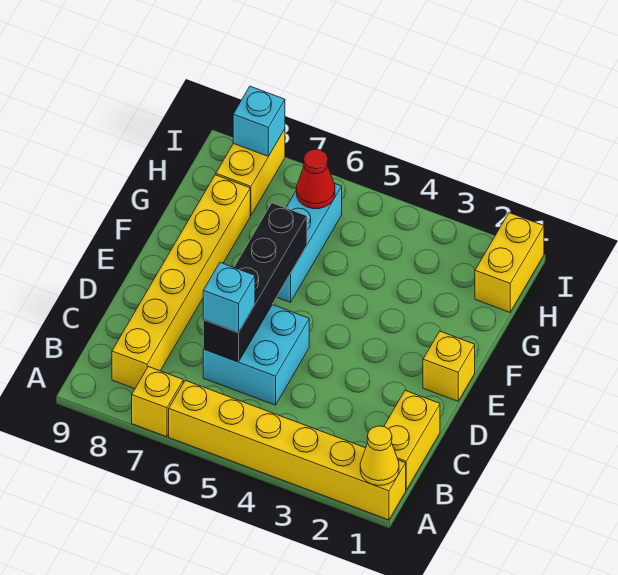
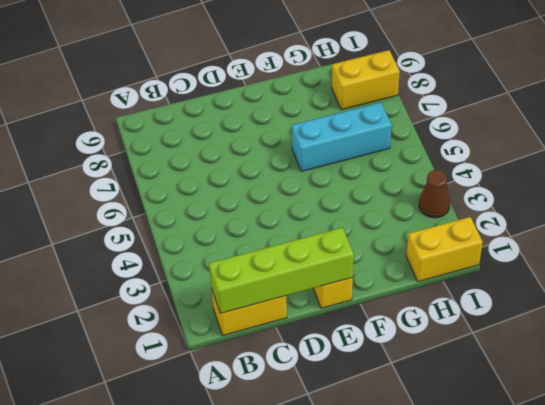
lime brick B1:E1 level 2 -> none
brown cone I3 level 1 -> none
none -> yellow brick A1:A6 level 1
none -> yellow brick A7 level 1
none -> yellow brick B8:G8 level 1

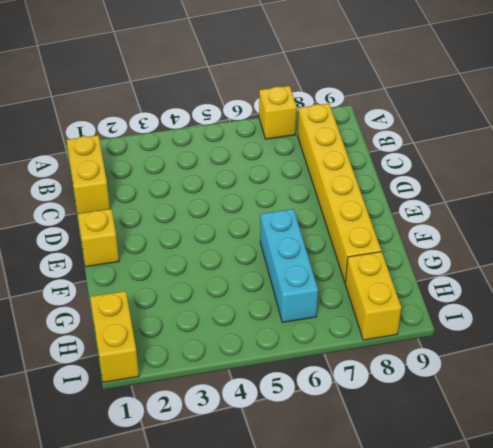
none -> yellow brick A1:A6 level 1
none -> cyan brick C5:D6 level 1
none -> yellow cone A1 level 2

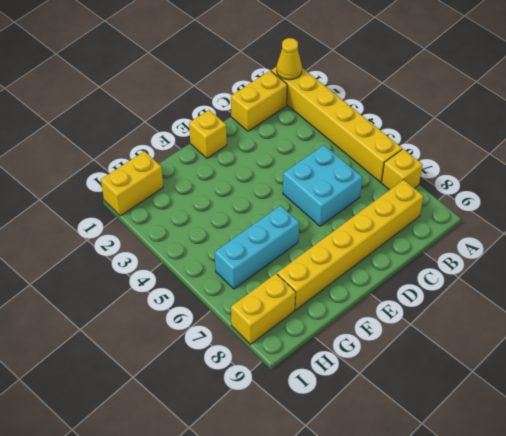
none -> black brick C6:F6 level 2
none -> red cone H6 level 2
none -> cyan brick I8 level 2

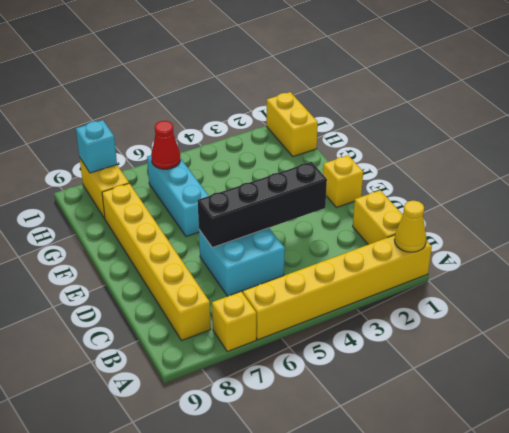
black brick D3:D6 level 2 -> black brick C6:F6 level 2
none -> cyan brick C6 level 3

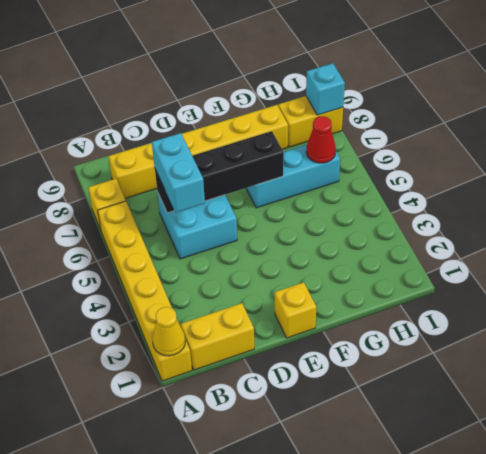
cyan brick C5:C6 level 3 -> cyan brick C6 level 3
none -> yellow brick H1:I1 level 1

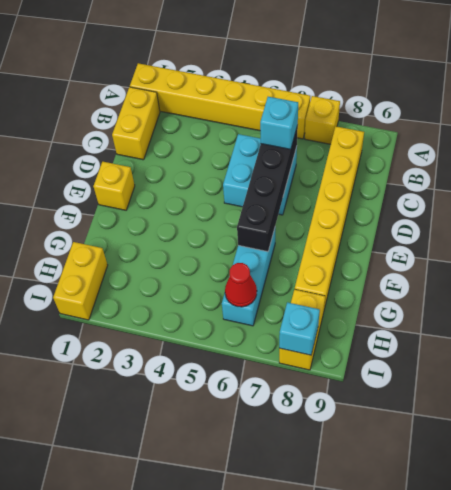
none -> yellow cone A1 level 2

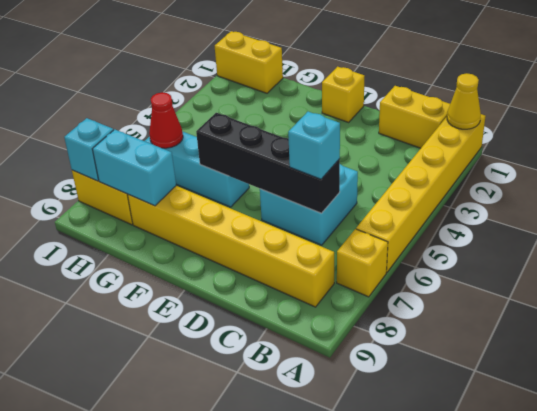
cyan brick G8:H8 level 2 -> none

